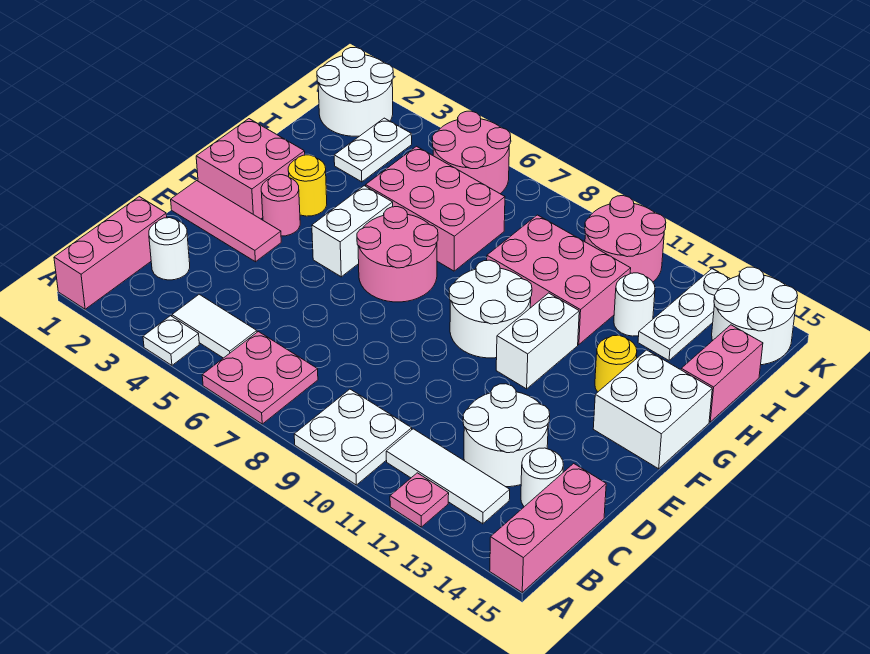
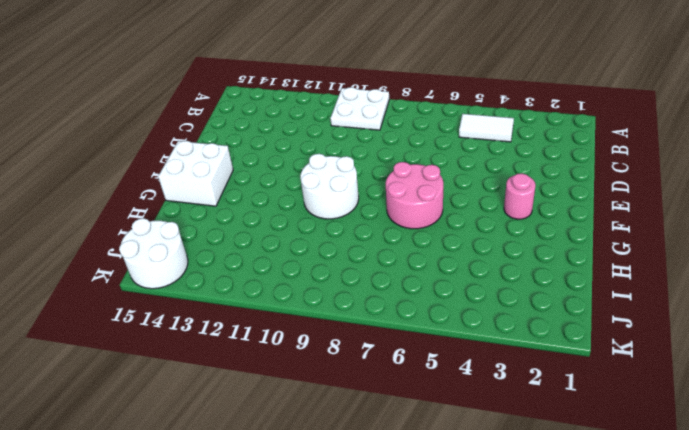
none -> pink brick A1:C1 level 1
none -> white plate A4 level 1
none -> pink plate A6:B7 level 1
none -> pink plate A12 level 1

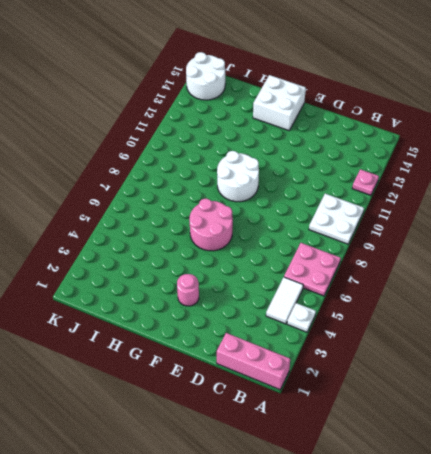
none -> pink brick A15:C15 level 1
none -> white tile B11:B13 level 1
none -> white round brick C2 level 1
none -> white round brick C12:D13 level 1

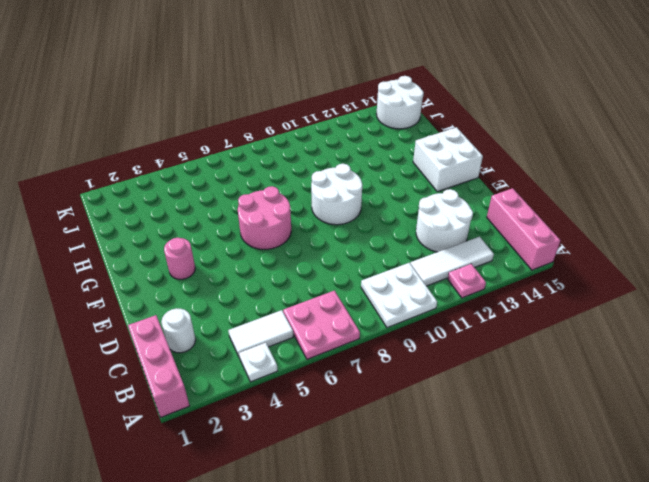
none -> white round brick C14 level 1
none -> pink tile E1:E3 level 1
none -> pink brick F1:G2 level 1
none -> white brick F5:G5 level 1

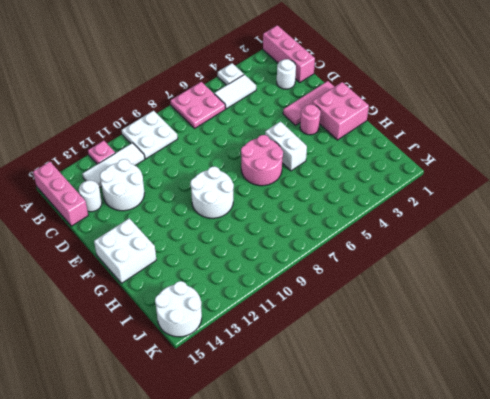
none -> white brick F11:G11 level 1
none -> yellow round brick G3 level 1
none -> yellow round brick G13 level 1
none -> pink brick H5:I7 level 1

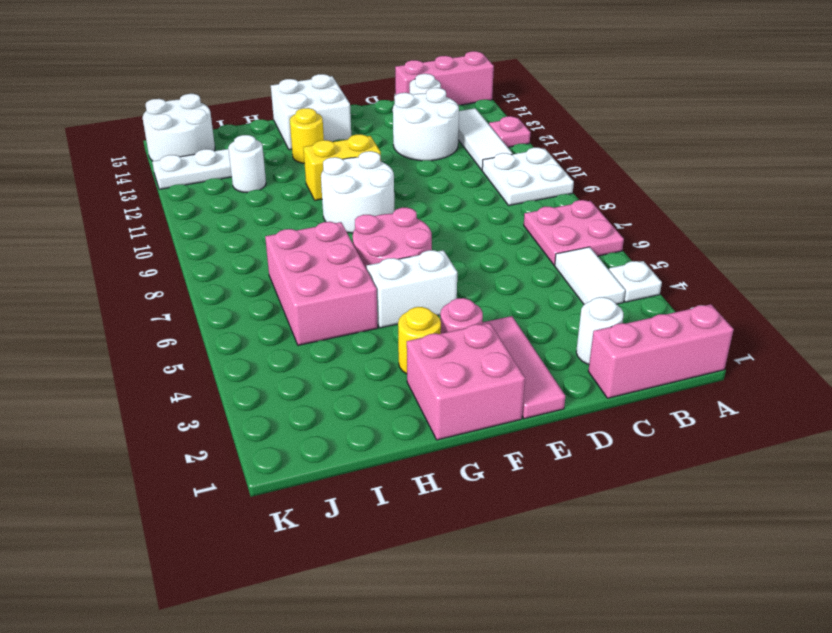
yellow brick F11:G11 level 1 -> white brick F11:G11 level 1
none -> pink brick H9:I11 level 1
none -> pink brick H15:I15 level 1
none -> white plate I3:J3 level 1
none -> white round brick J1:K2 level 1

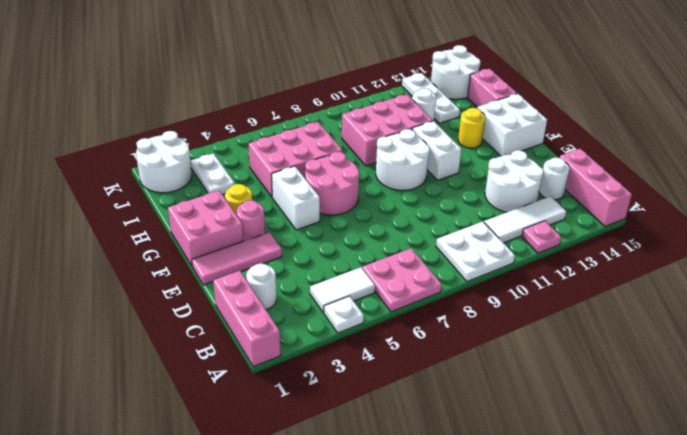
none -> pink round brick J5:K6 level 1
none -> pink round brick J10:K11 level 1

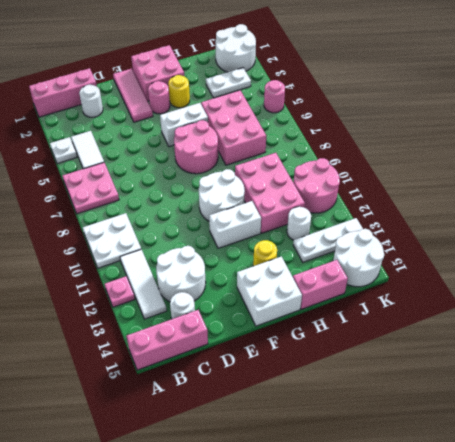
pink round brick K5 level 1 -> pink round brick J5:K6 level 1

